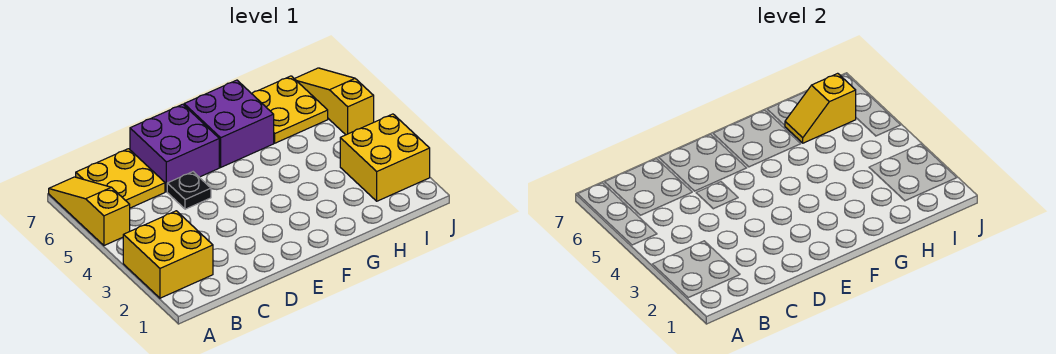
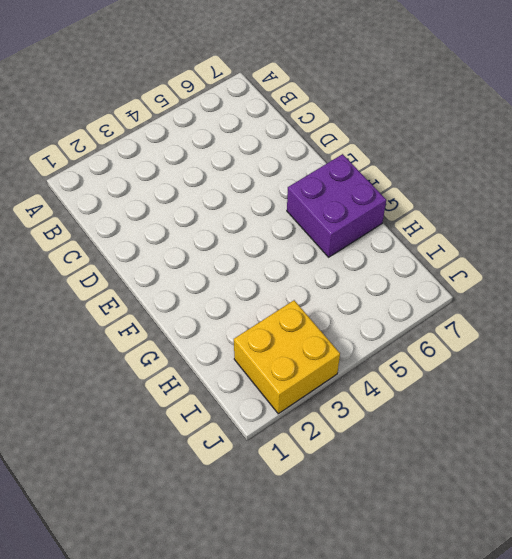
none -> yellow brick A2:B3 level 1
none -> yellow slope A5:A7 level 1 top 5

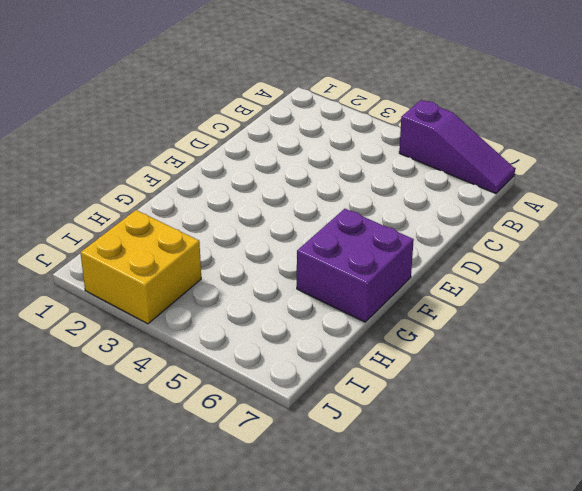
purple slope A5:A7 level 1 top 5 -> yellow slope A5:A7 level 1 top 5
none -> yellow brick A2:B3 level 1
none -> yellow plate B6:C7 level 1

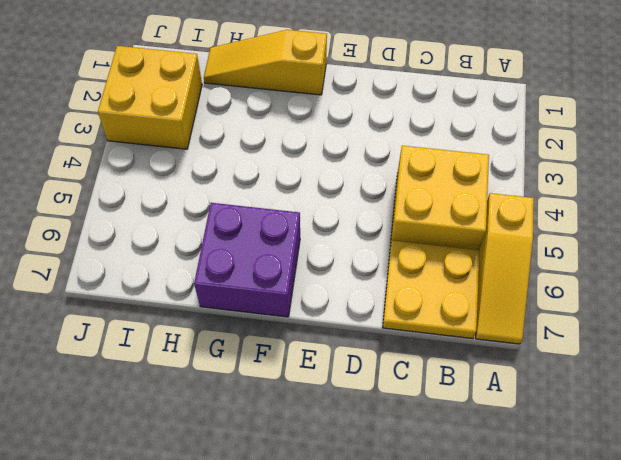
yellow brick B4:C5 level 1 -> yellow brick A2:B3 level 1
yellow slope F1:H1 level 1 top F -> yellow slope J5:J7 level 1 top 5
none -> black plate D5 level 1
none -> purple brick D6:E7 level 1

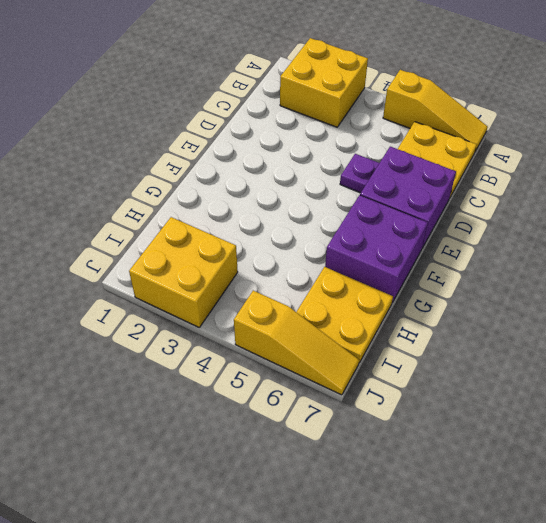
purple plate D5 level 1 -> black plate D5 level 1
none -> yellow slope H6:I6 level 2 top I

